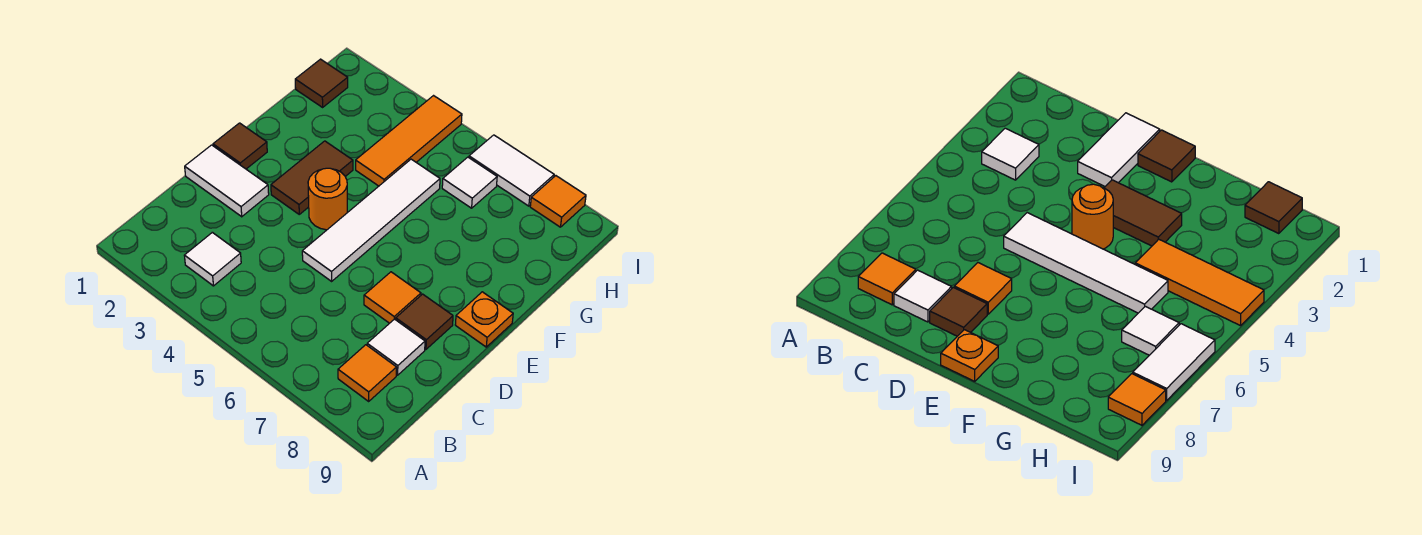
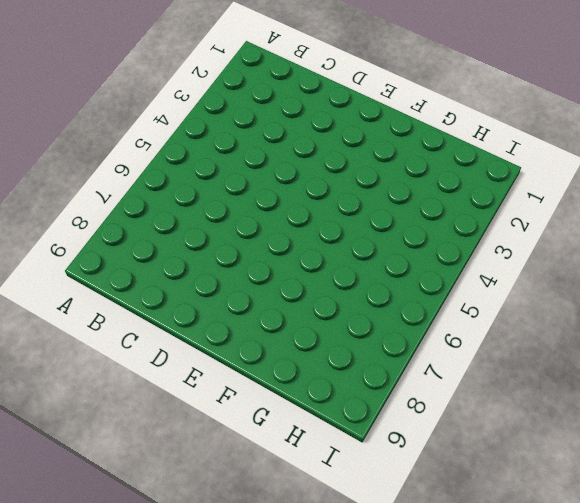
none -> white tile B3 level 1
none -> orange tile B8 level 1
none -> white tile C8 level 1

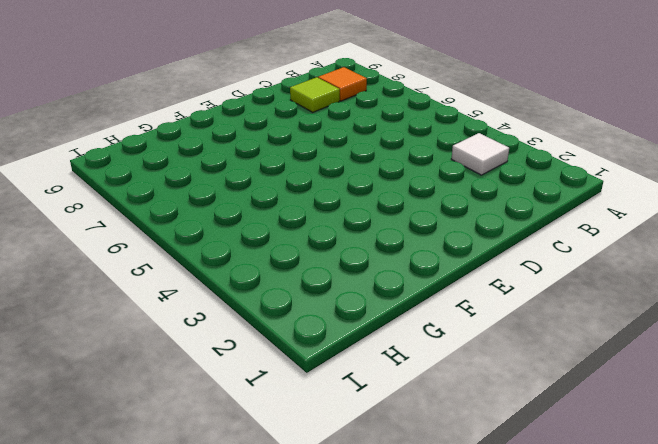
lime tile C8 level 1 -> white tile C8 level 1
none -> white tile D1:D2 level 1
none -> white tile D5:G5 level 1
none -> orange tile D7 level 1

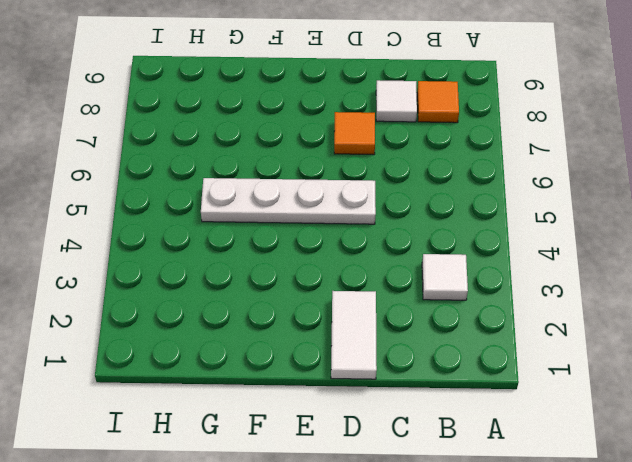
white plate D5:G5 level 1 -> white tile D5:G5 level 1
none -> brown tile D8 level 1
none -> brown tile E1 level 1
none -> brown tile E3:F3 level 1

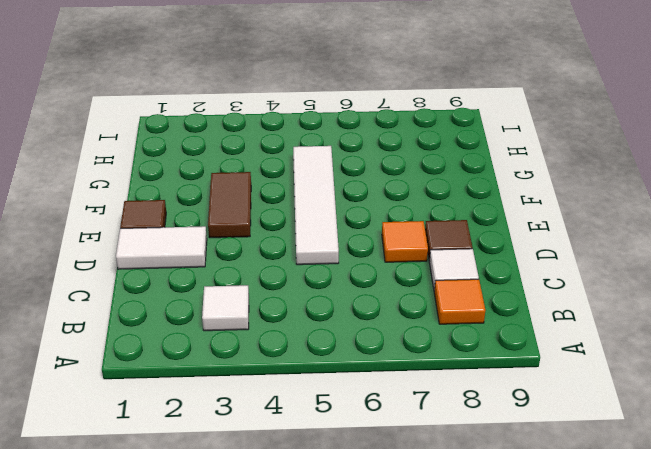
none -> orange round brick E4 level 1
none -> orange plate E9 level 1
none -> orange tile G4:I4 level 1

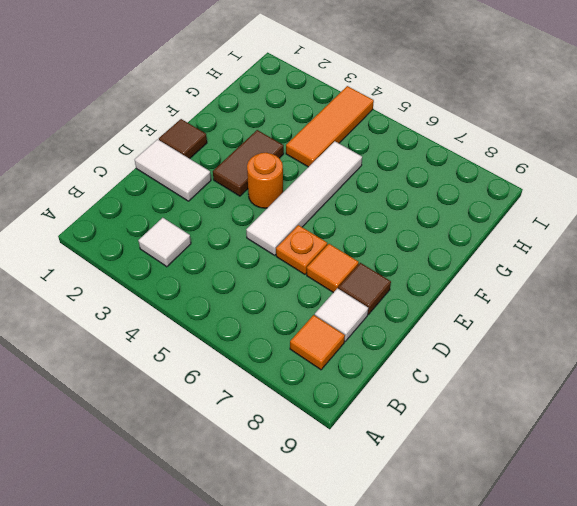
orange plate D6 level 1 -> orange plate E9 level 1
none -> brown tile H1 level 1
none -> white tile H6 level 1
none -> white tile I6:I7 level 1

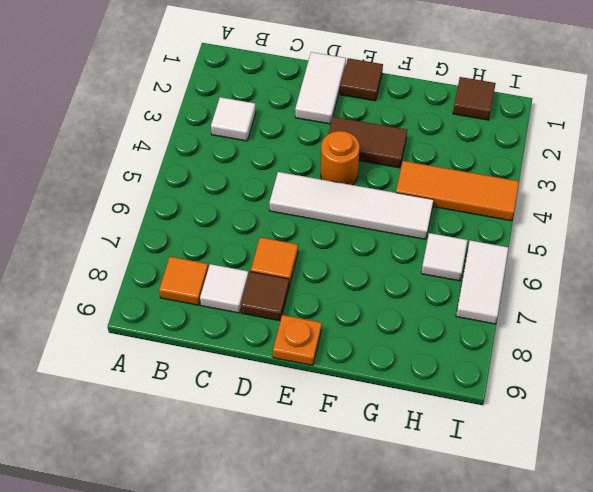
none -> orange tile I8 level 1

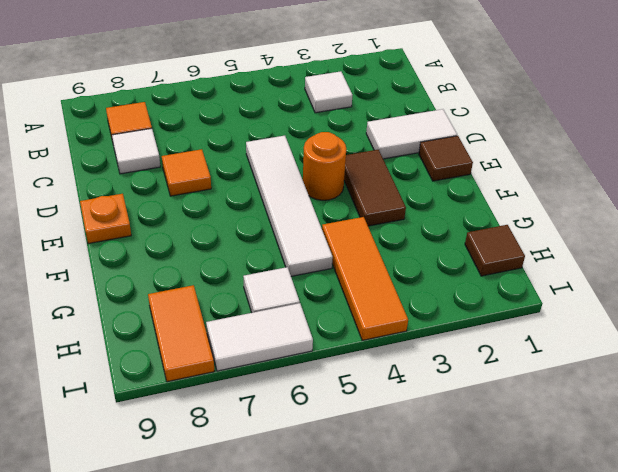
orange tile H8:I8 level 1 -> orange tile I8 level 1
none -> brown tile D8 level 1

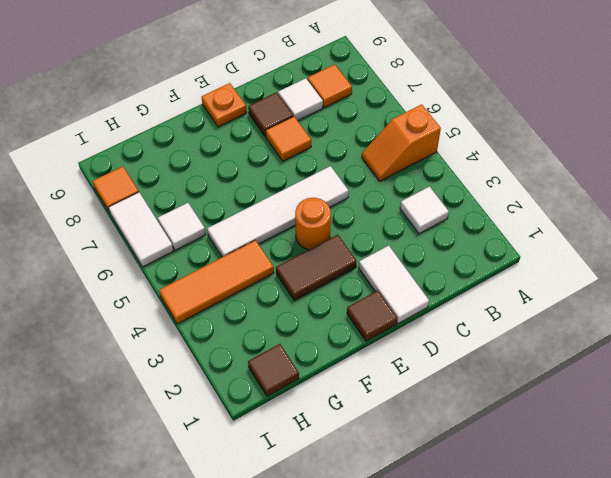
orange slope A5:B5 level 1 top A -> none

